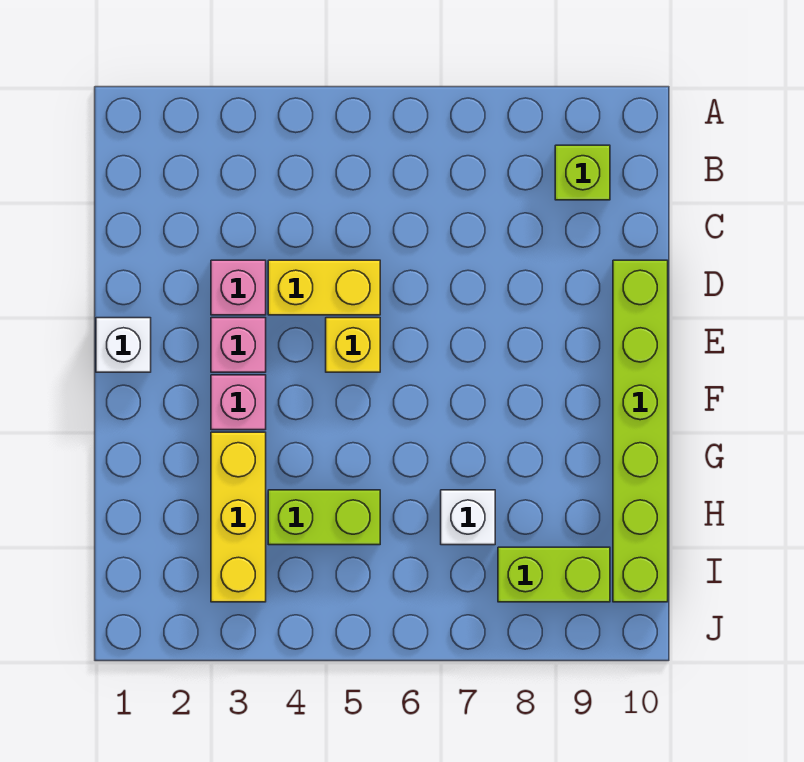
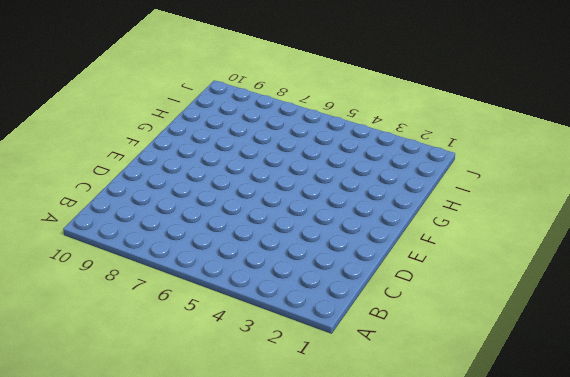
none -> lime brick B9 level 1
none -> pink brick D3 level 1
none -> yellow brick D4:D5 level 1

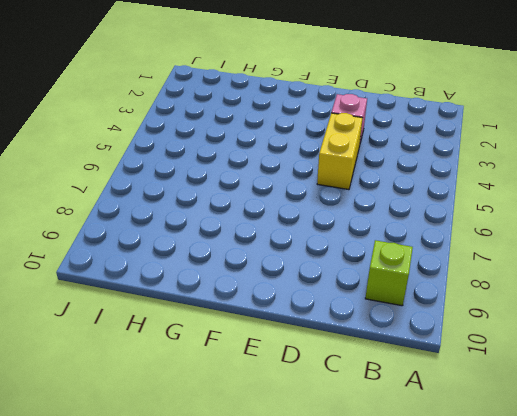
none -> lime brick D10:I10 level 1
none -> white brick E1 level 1
none -> pink brick E3 level 1

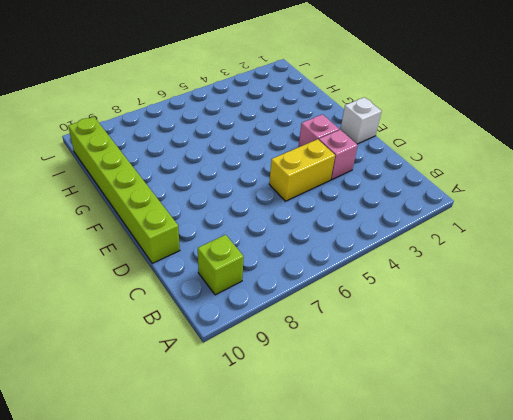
none -> yellow brick E5 level 1
none -> pink brick F3 level 1
none -> yellow brick G3:I3 level 1

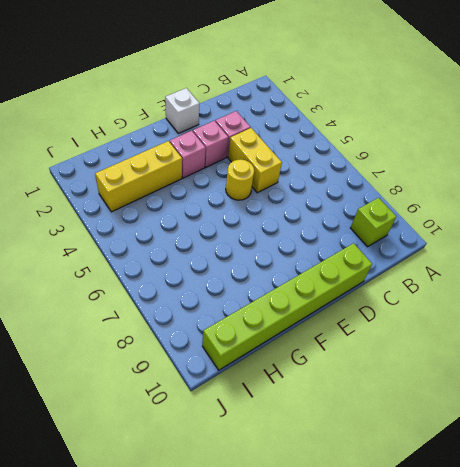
yellow round brick E5 level 1 -> yellow brick E5 level 1
none -> lime brick H4:H5 level 1
none -> white brick H7 level 1
none -> lime brick I8:I9 level 1

